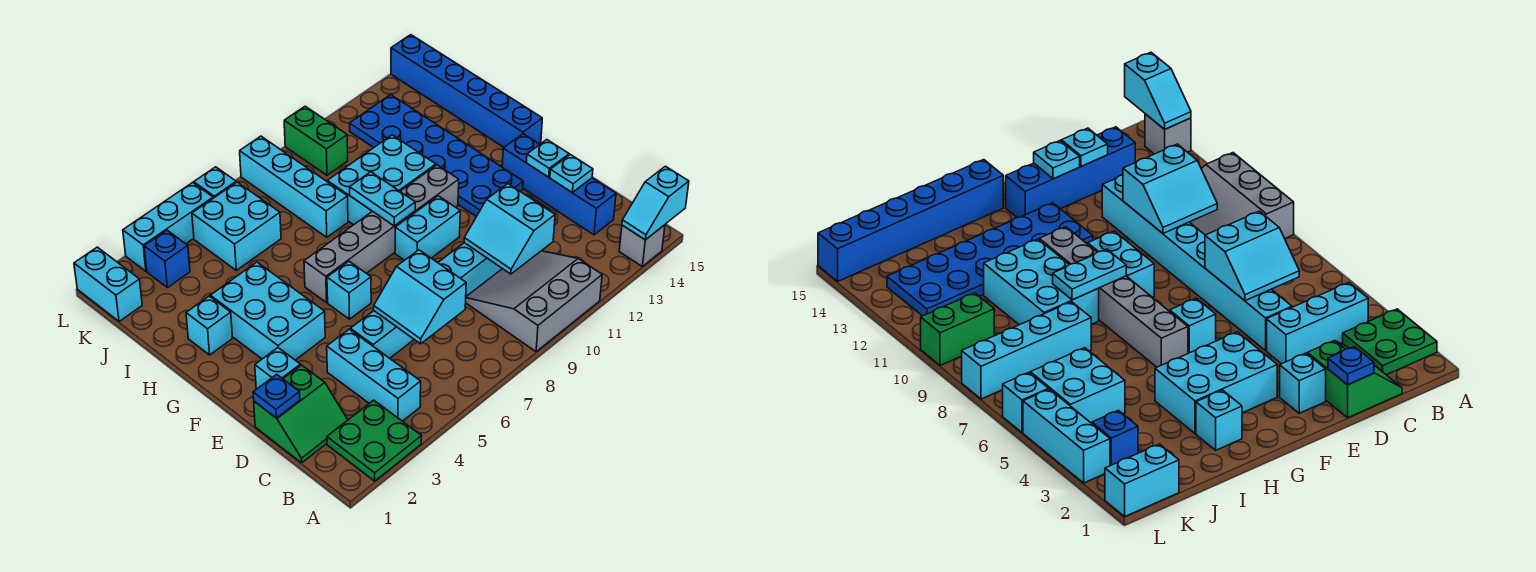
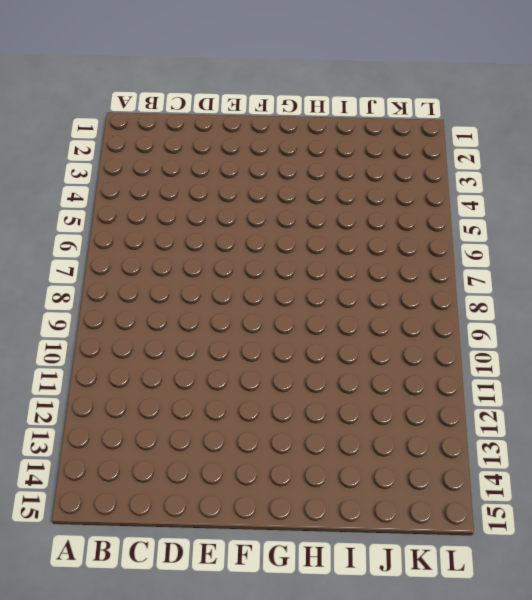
none -> green plate A2:B3 level 1
none -> grey slope A9:C11 level 1 top A
none -> grey brick A14 level 1
none -> cyan brick B4:D4 level 1

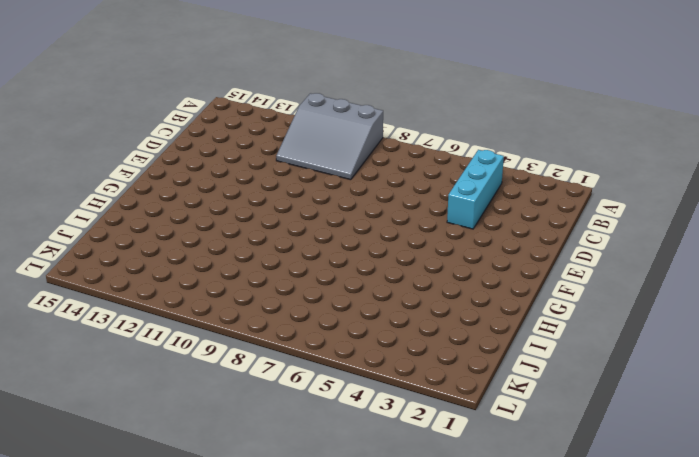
none -> green plate A2:B3 level 1
none -> grey brick A14 level 1
none -> green slope C1:D2 level 1 top D
none -> blue brick C14:F14 level 1

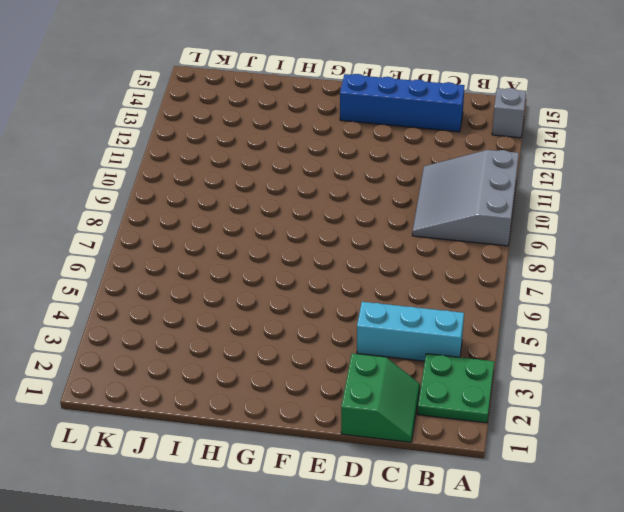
none -> cyan brick D5:D12 level 1
none -> cyan brick E2 level 1
none -> cyan brick F3:H4 level 1
none -> cyan brick F6 level 1

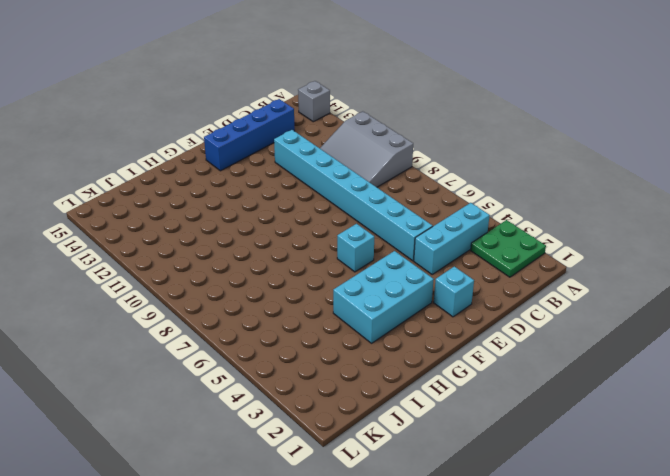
none -> green slope C1:D2 level 1 top D
none -> cyan brick F9:F10 level 1
none -> blue plate F12:K13 level 1
none -> grey brick G6:G11 level 1

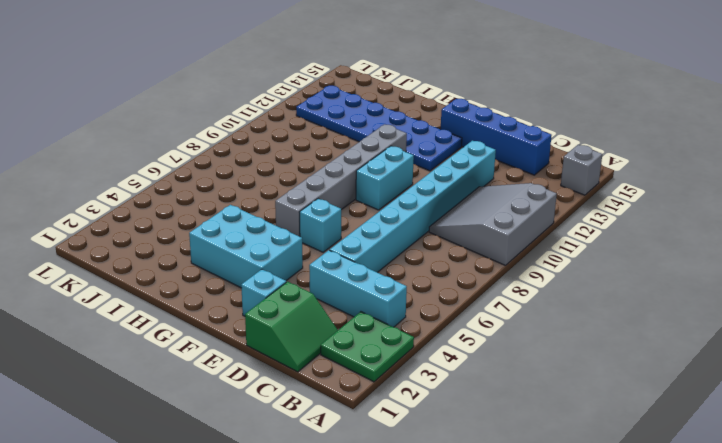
none -> blue brick G15:L15 level 1
none -> cyan brick H2 level 1
none -> cyan brick H9:I11 level 1
none -> cyan brick I8:L8 level 1

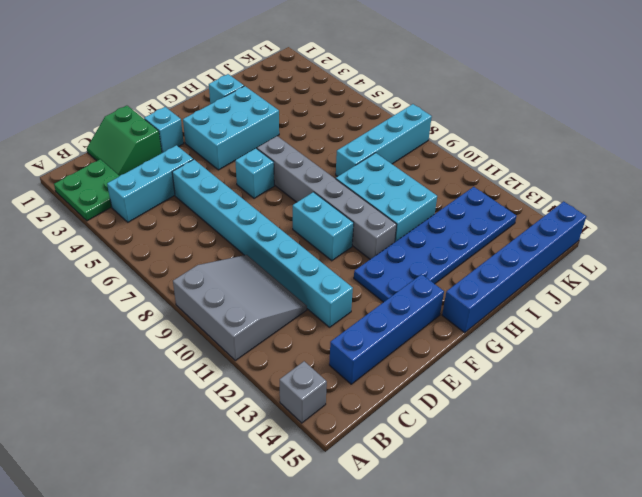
none -> cyan brick J5:K6 level 1
none -> cyan brick K1:L1 level 1
none -> blue brick K3 level 1
none -> green brick K10:L10 level 1

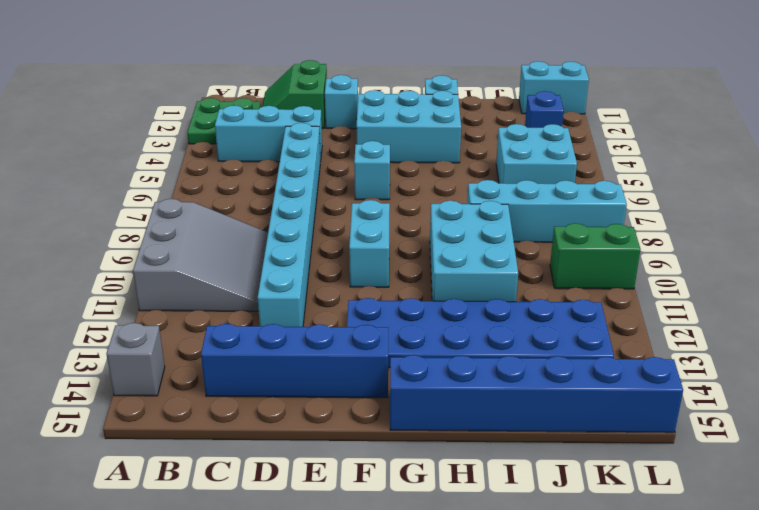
none -> grey brick G6:G11 level 1
none -> cyan brick L3:L5 level 1
none -> cyan brick L6 level 1
none -> cyan slope A14:A15 level 2 top 15

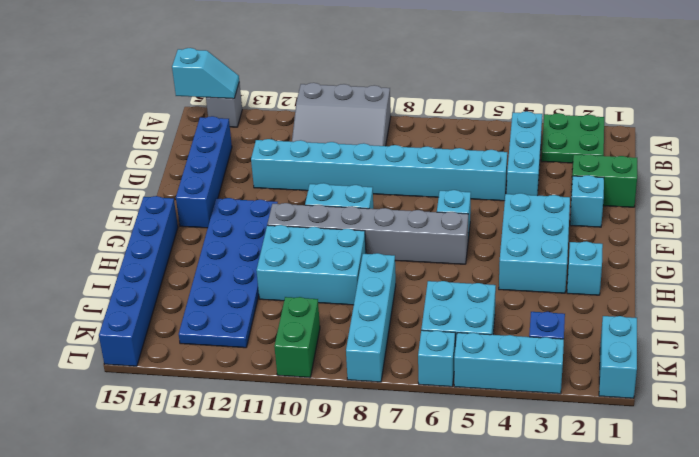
none -> cyan slope C6:D7 level 2 top 7
none -> cyan slope C10:D11 level 2 top 11
none -> blue plate D1 level 2
none -> cyan plate D14 level 2

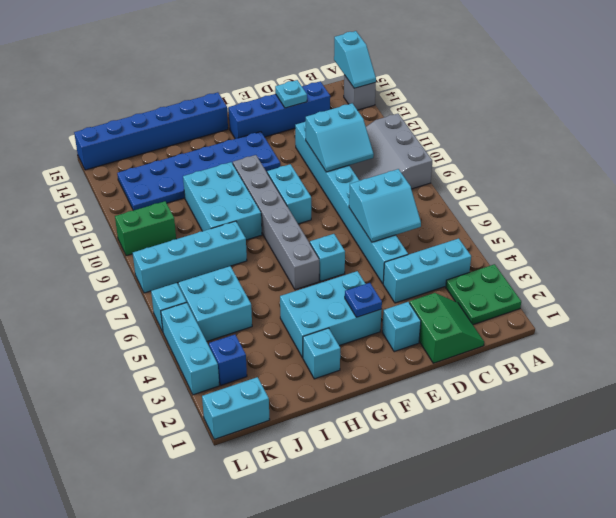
blue plate F3 level 2 -> blue plate D1 level 2
none -> cyan plate E14 level 2
none -> cyan plate G9:H9 level 2

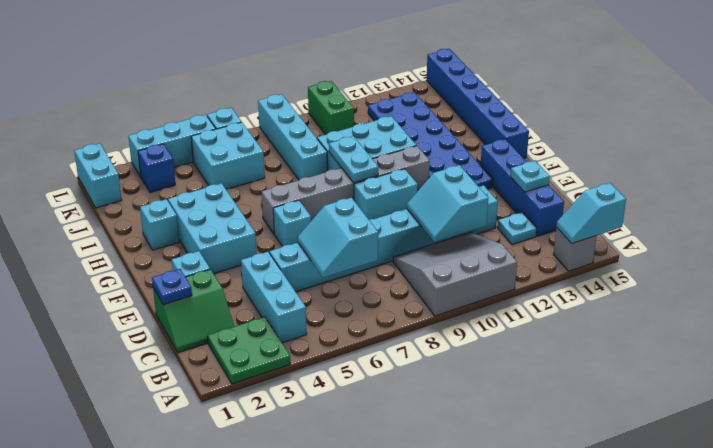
cyan plate C13 level 1 -> cyan plate E14 level 2

